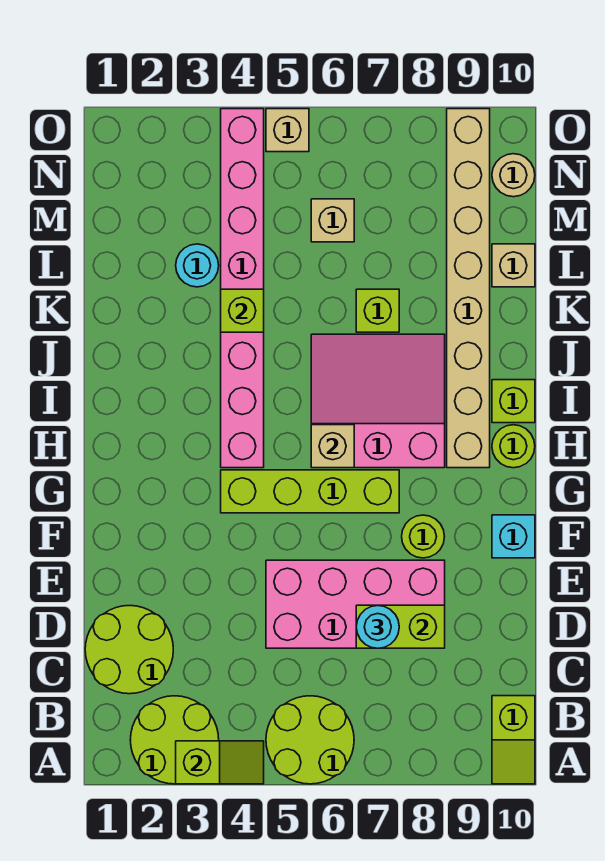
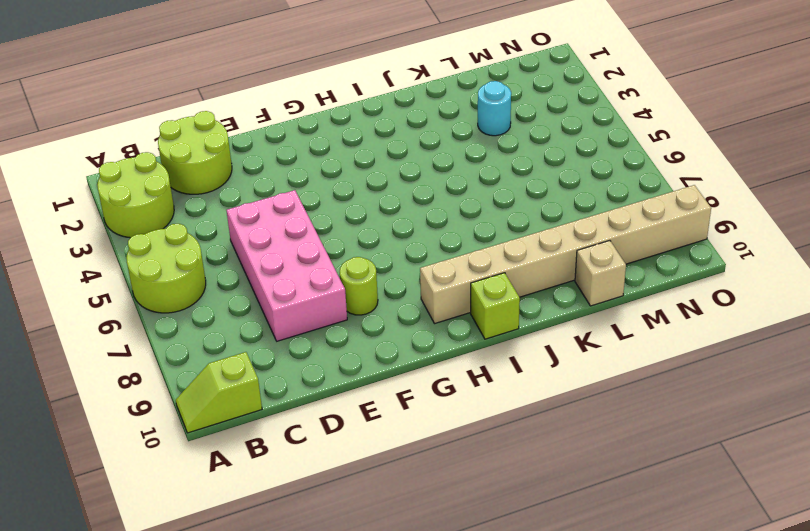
none -> cyan brick F10 level 1
none -> lime brick G4:G7 level 1
none -> pink brick H4:O4 level 1

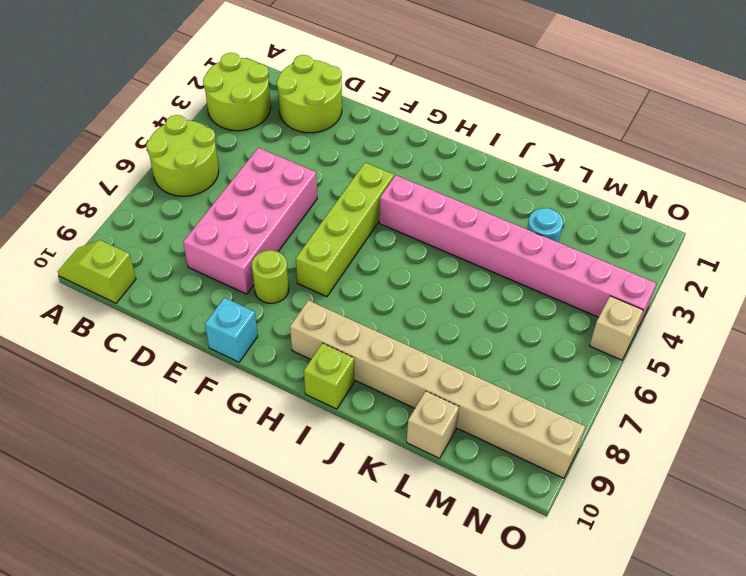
none -> pink slope H6:J8 level 1 top H
none -> lime round brick H10 level 1
none -> lime brick K7 level 1

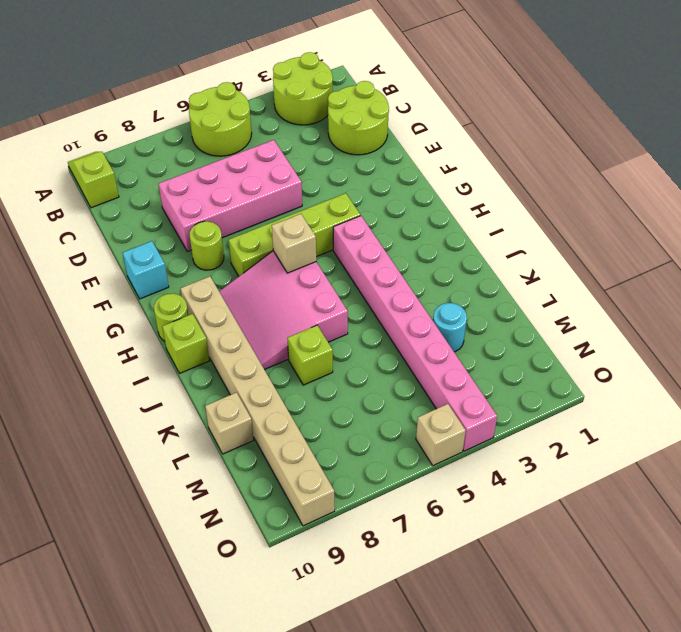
pink slope H6:J8 level 1 top 6 -> pink slope H6:J8 level 1 top H
none -> tan brick M6 level 1
none -> tan round brick N10 level 1
none -> lime slope A3:A4 level 2 top 3

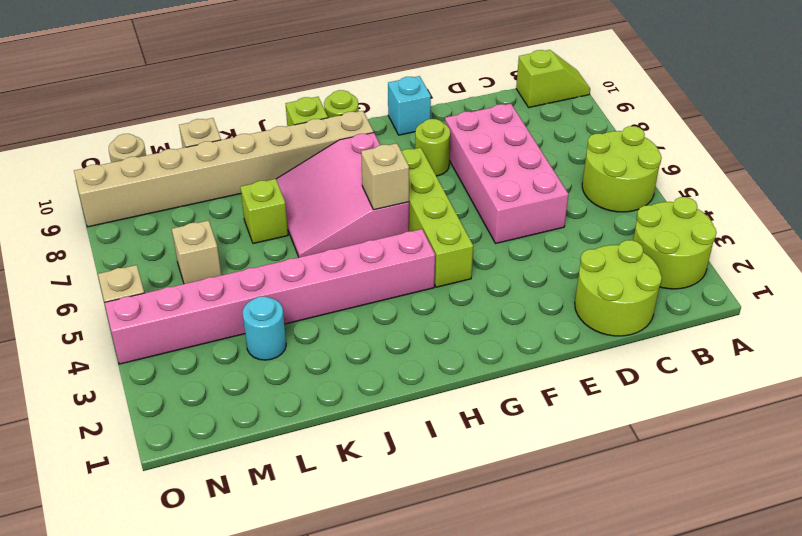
none -> lime slope A3:A4 level 2 top 3
none -> lime brick D7:D8 level 2
none -> lime brick K4 level 2

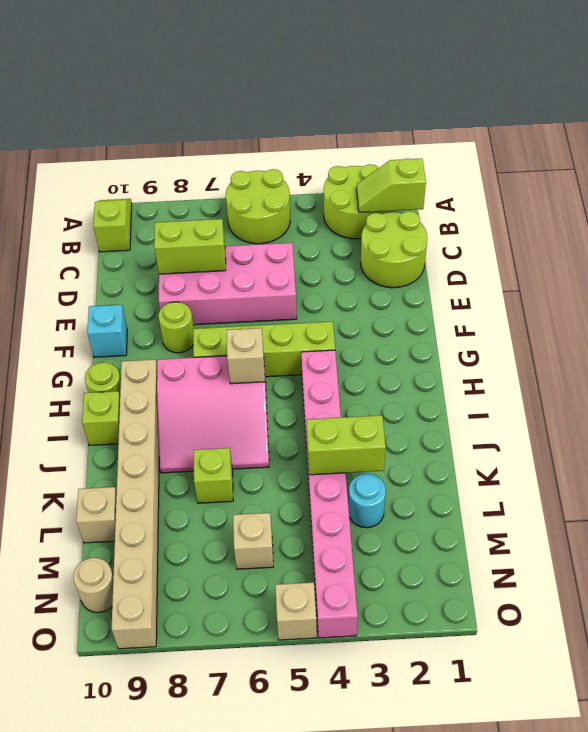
lime slope B1:B2 level 2 top 1 -> lime slope A3:A4 level 2 top 3
lime brick K3:K4 level 2 -> lime brick K4 level 2
none -> cyan round brick D7 level 3

